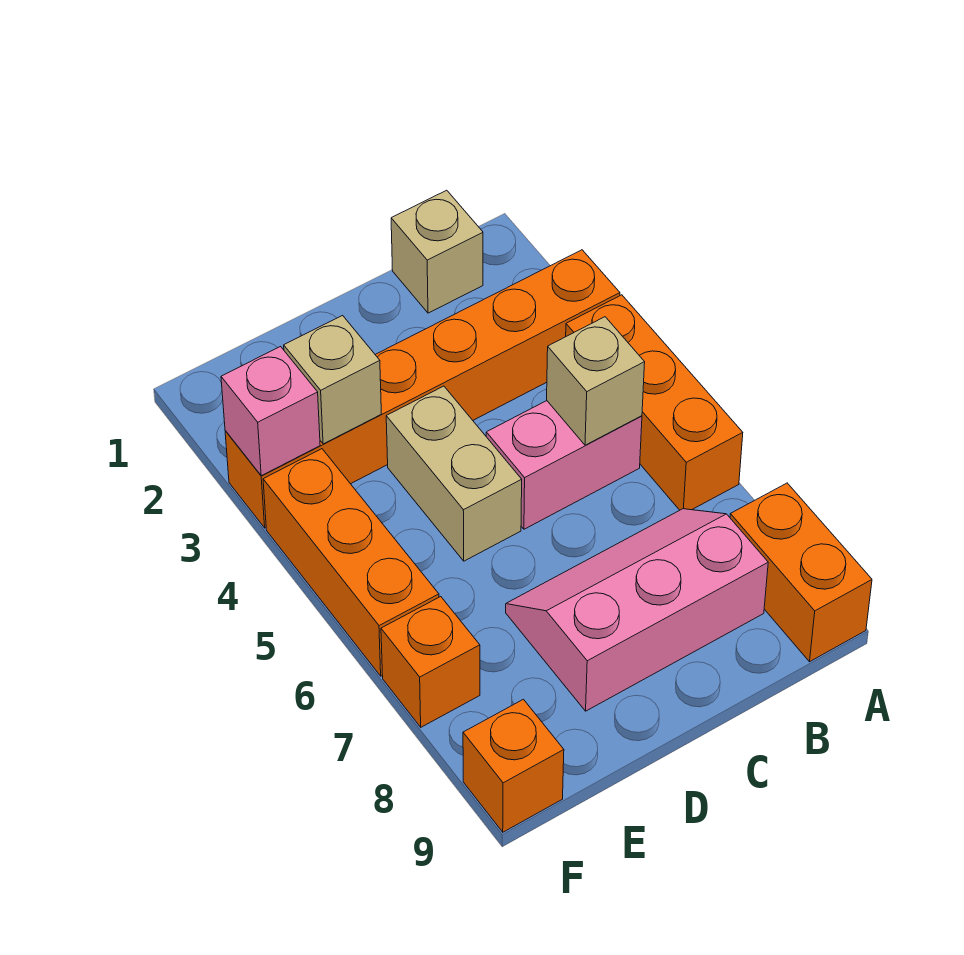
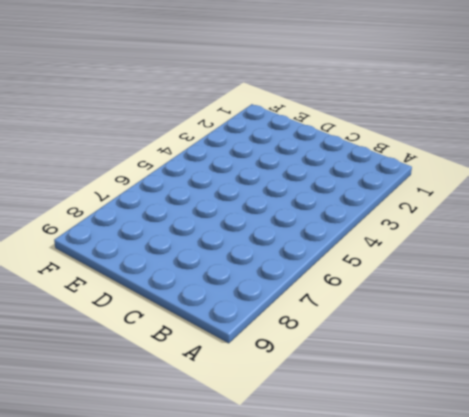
none -> orange brick A3:F3 level 1
none -> orange brick A4:A6 level 1
none -> orange brick A8:A9 level 1

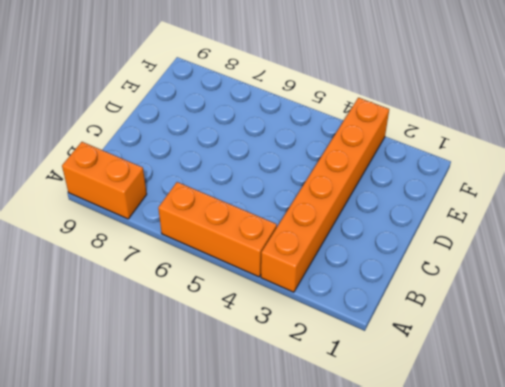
none -> tan brick B1 level 1
none -> pink brick B5:C5 level 1
none -> pink slope B7:D8 level 1 top 8

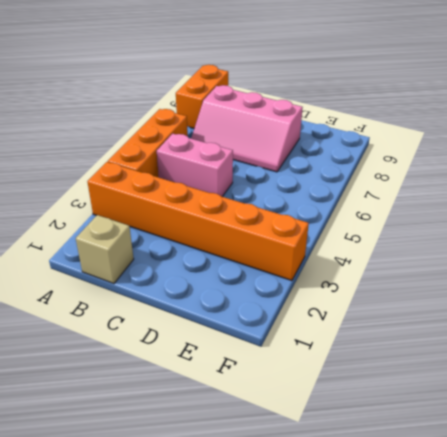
none -> tan brick D4:D5 level 1
none -> orange brick F4:F6 level 1
none -> orange brick F7 level 1

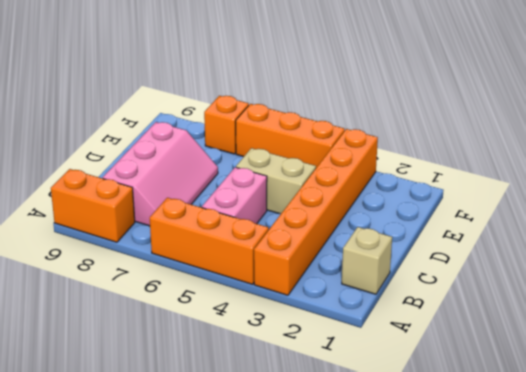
none -> orange brick F9 level 1
none -> tan brick B5 level 2
none -> tan brick E3 level 2

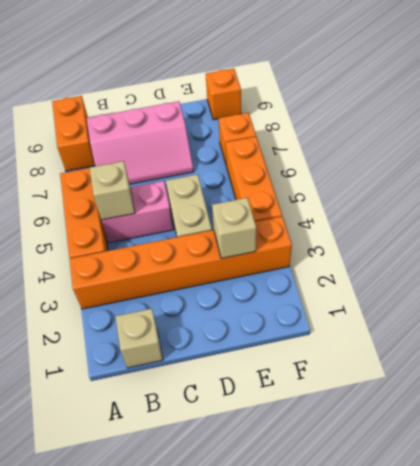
none -> pink brick F3 level 2

